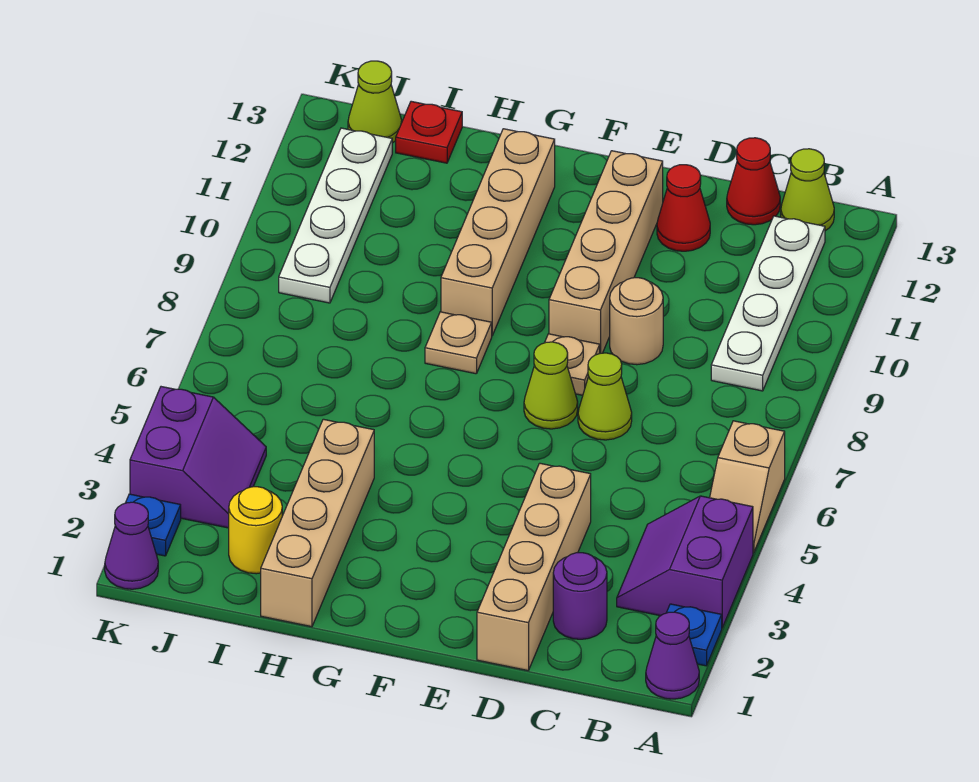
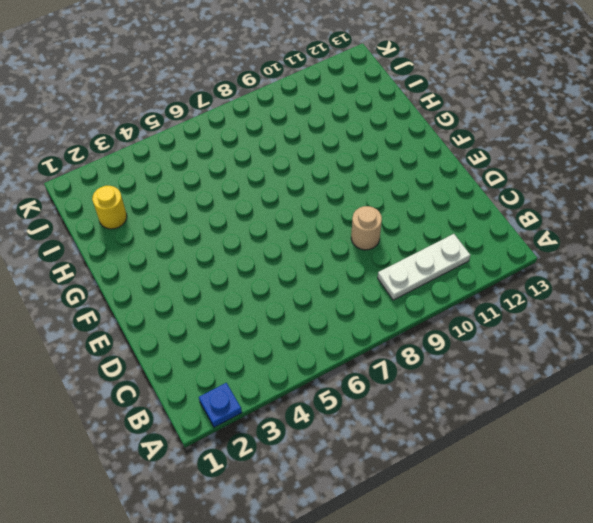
white plate B9:B11 level 1 -> white plate B9:B12 level 1
none -> purple cone A1 level 1
none -> purple slope A3:B4 level 1 top A
none -> tan slope A5:A6 level 1 top 6

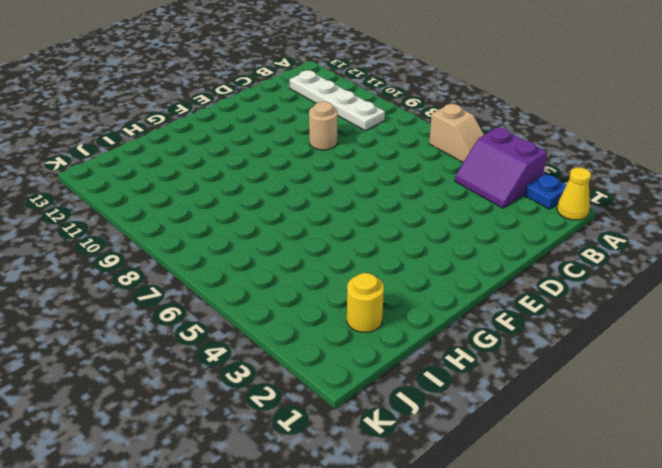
yellow cone A1 level 1 -> purple cone A1 level 1
none -> lime cone B13 level 1
none -> purple round brick C2 level 1
none -> red cone C13 level 1

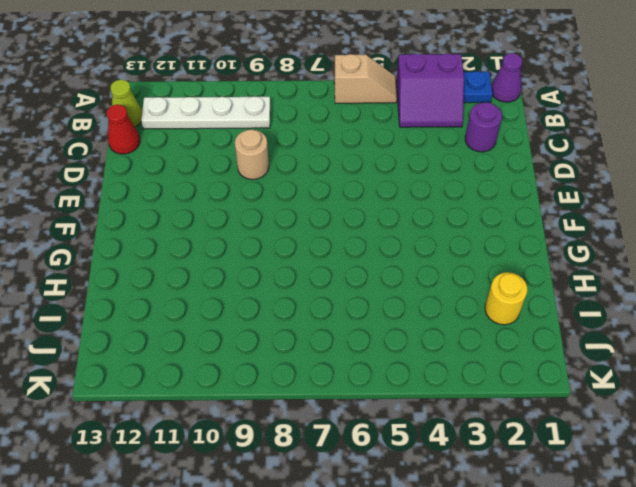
none -> tan brick D1:D4 level 1
none -> lime cone D7 level 1
none -> red cone D12 level 1

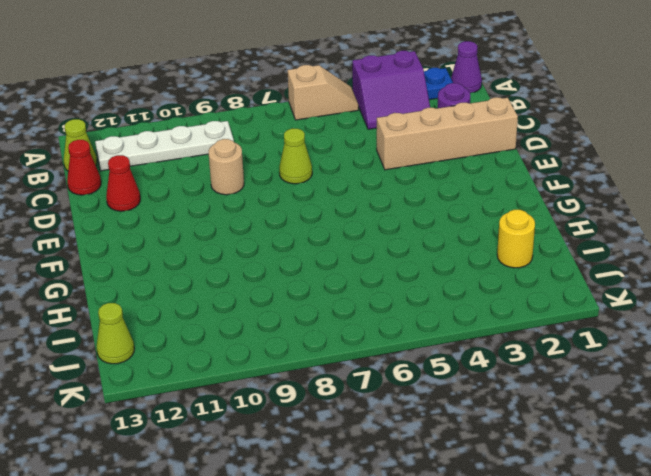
none -> lime cone E7 level 1
none -> tan plate E8 level 1
none -> tan brick E9:E12 level 1

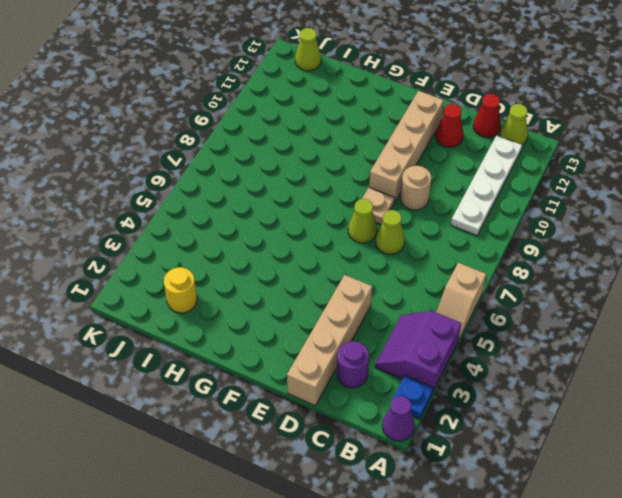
none -> tan plate G8 level 1
none -> tan brick G9:G12 level 1
none -> tan brick H1:H4 level 1

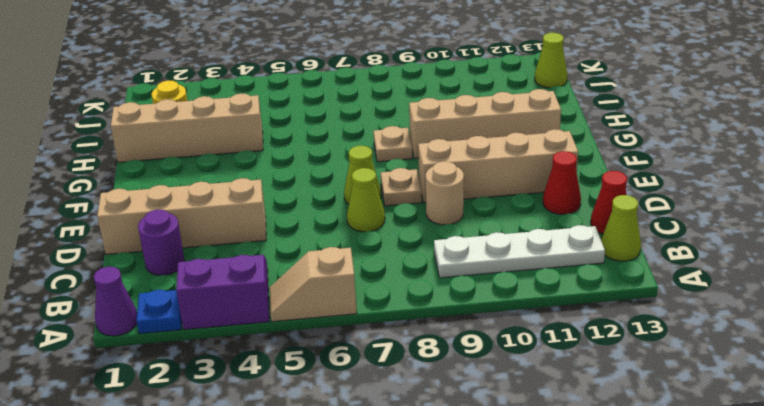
none -> red plate I13 level 1
none -> purple slope J3:K4 level 1 top K
none -> white plate J9:J12 level 1

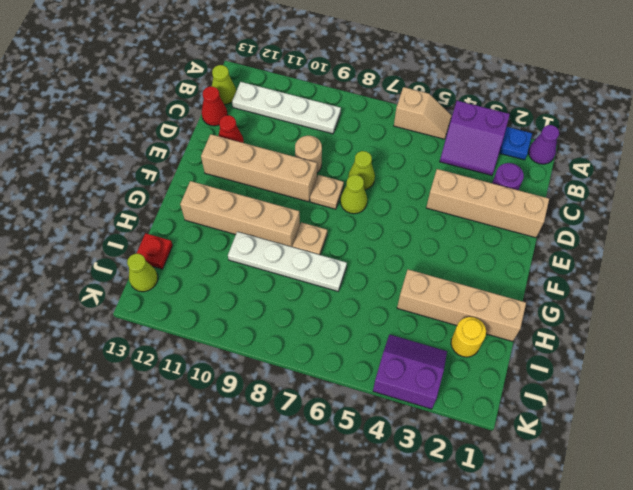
white plate H7:H10 level 1 -> white plate J9:J12 level 1
none -> purple cone K1 level 1
none -> blue plate K2 level 1

